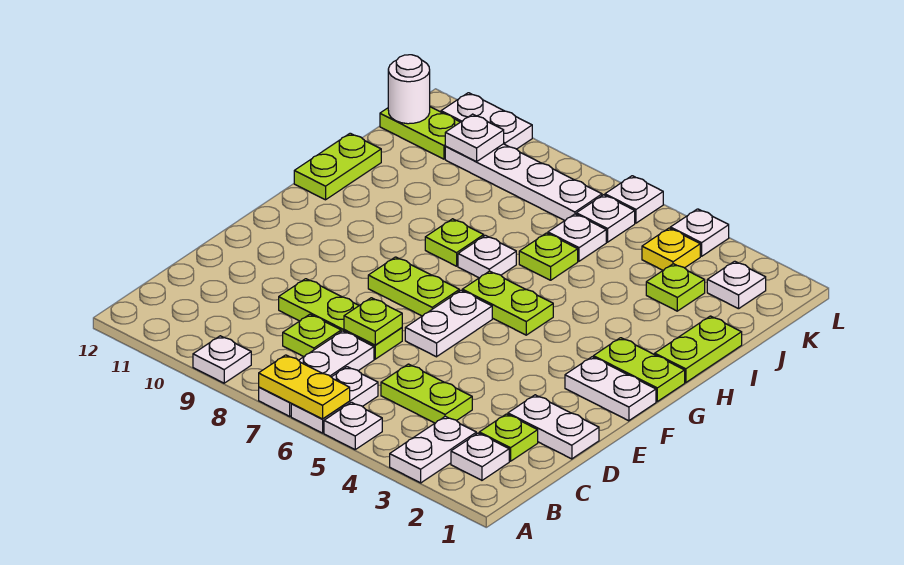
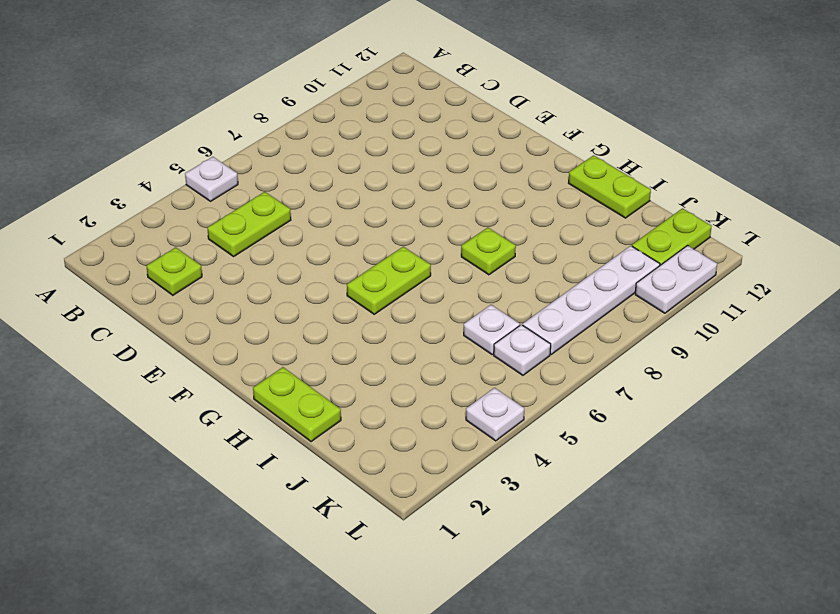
none -> white plate A3:B3 level 1
none -> white plate A6:B6 level 1
none -> white plate A7:C7 level 1
none -> white plate A9 level 1

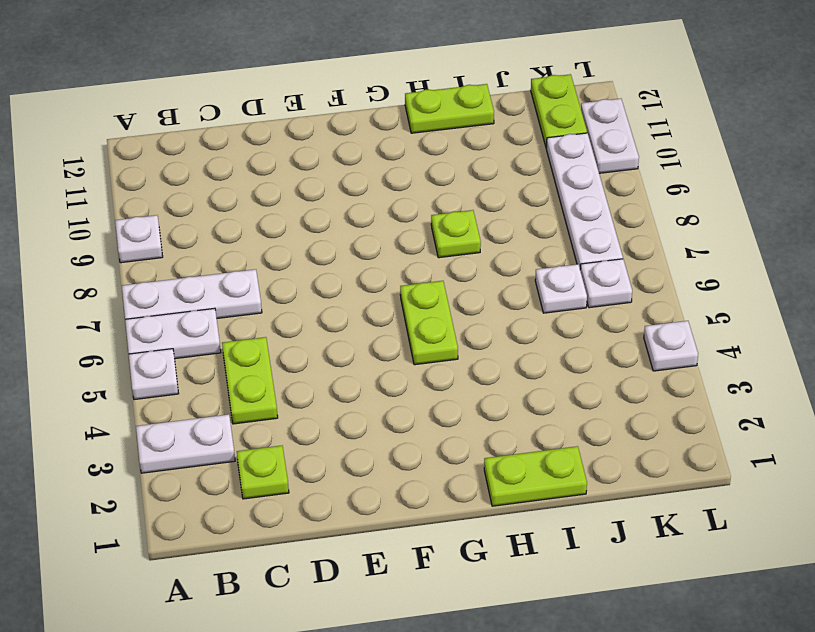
none -> white plate B2 level 1
none -> lime plate C8 level 1
none -> white plate D1:D2 level 1
none -> lime plate D7:D9 level 1

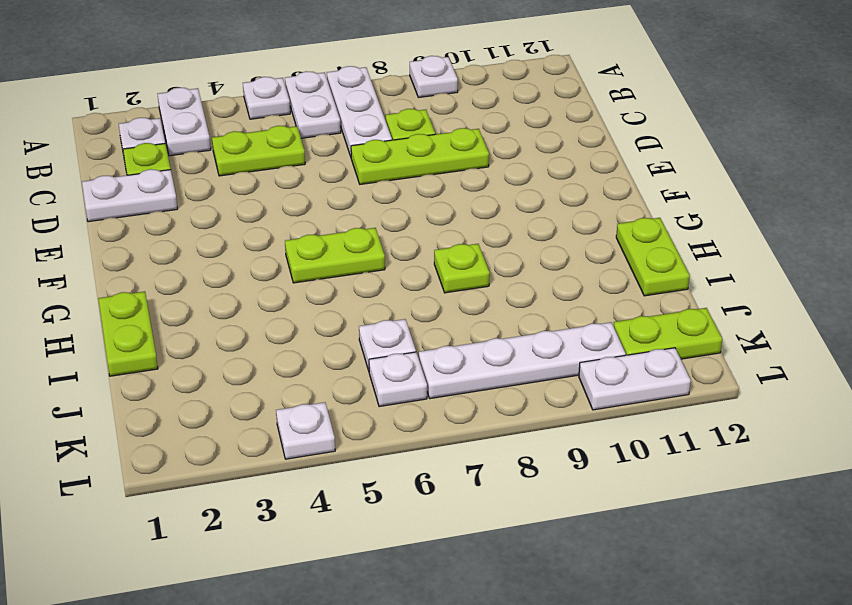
none -> white plate E6:F6 level 1
none -> white plate F1:F2 level 1
none -> lime plate F7:F8 level 1
none -> lime plate G1:G2 level 1

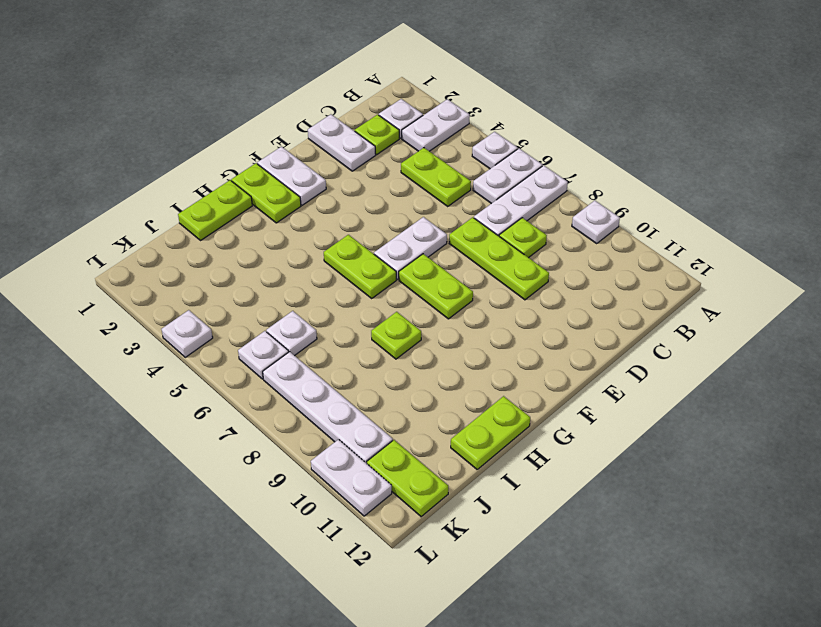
none -> white plate H7 level 1
none -> lime plate I6 level 1
none -> lime plate J3 level 1
none -> white plate K2 level 1

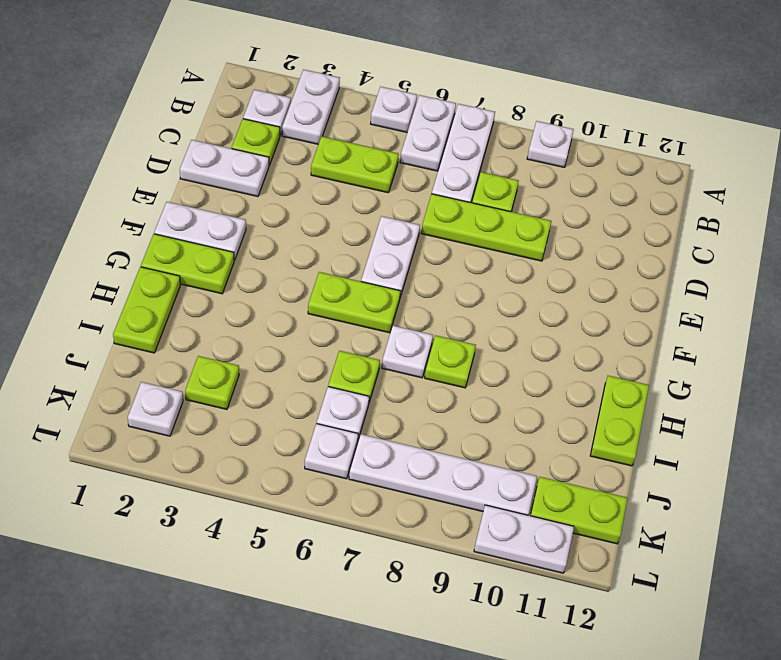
none -> lime plate F7:F8 level 1
none -> yellow plate K4 level 1
none -> white plate L4 level 1
none -> white plate L6 level 1

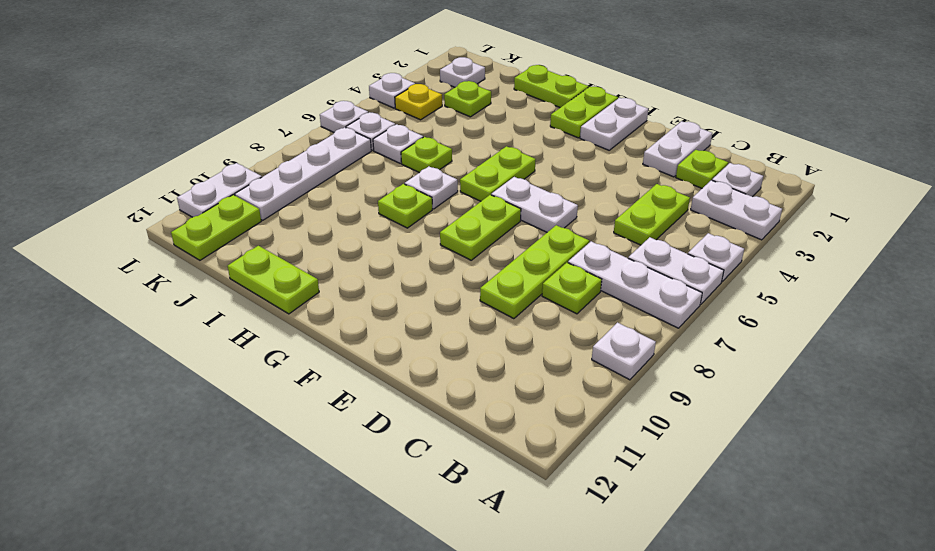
none -> yellow plate A6:A7 level 2
none -> lime plate D7 level 2
none -> white plate K10 level 2
none -> white round brick K12 level 2

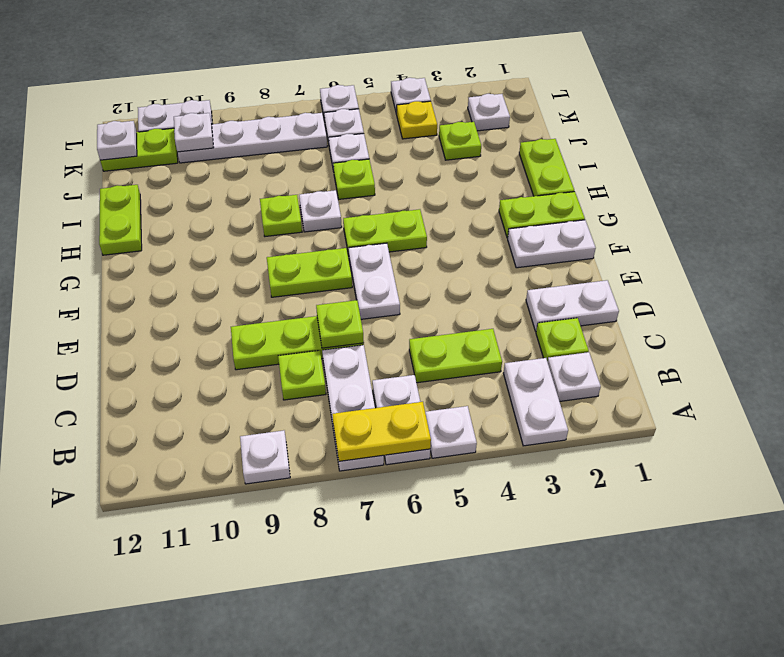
white plate K12 level 2 -> white round brick K12 level 2

